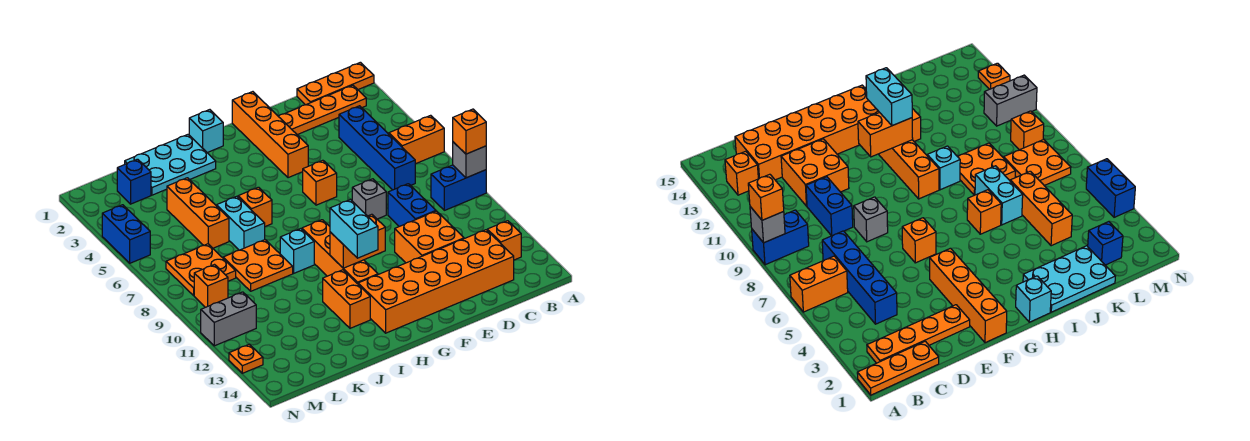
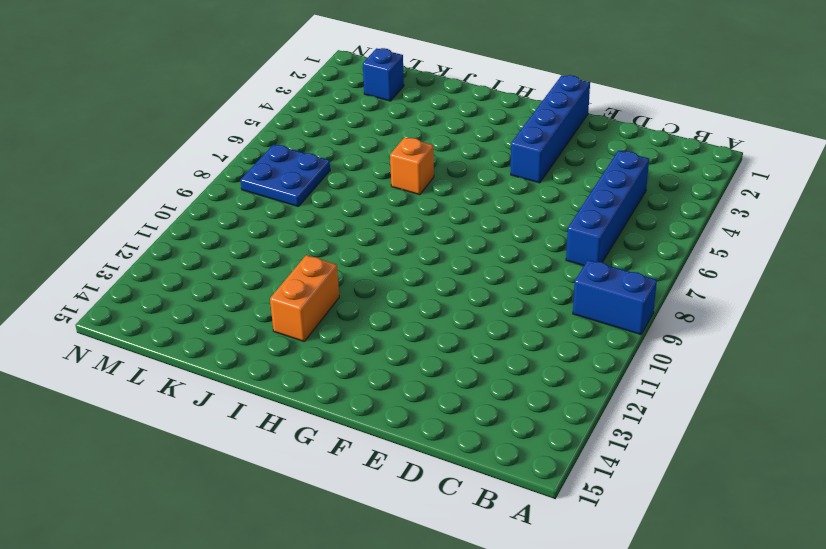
blue brick F1:F4 level 1 -> orange brick F1:F4 level 1
blue plate L7:M8 level 1 -> orange plate L7:M8 level 1
none -> orange plate A1:C1 level 1
none -> orange brick A6:B6 level 1
none -> orange plate B2:E2 level 1
none -> orange brick B13 level 1

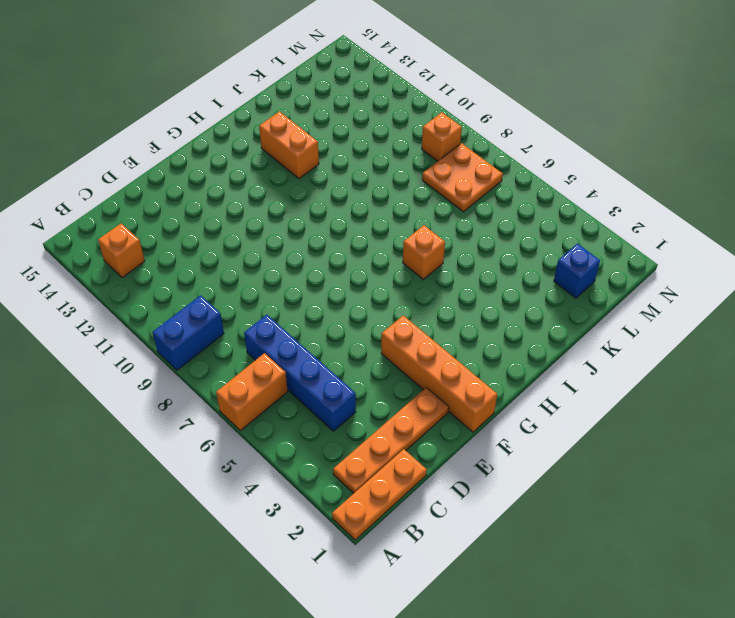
none -> orange brick C13:H14 level 1
none -> blue brick D9:D10 level 1
none -> orange brick D11:E12 level 1
none -> grey brick E8 level 1

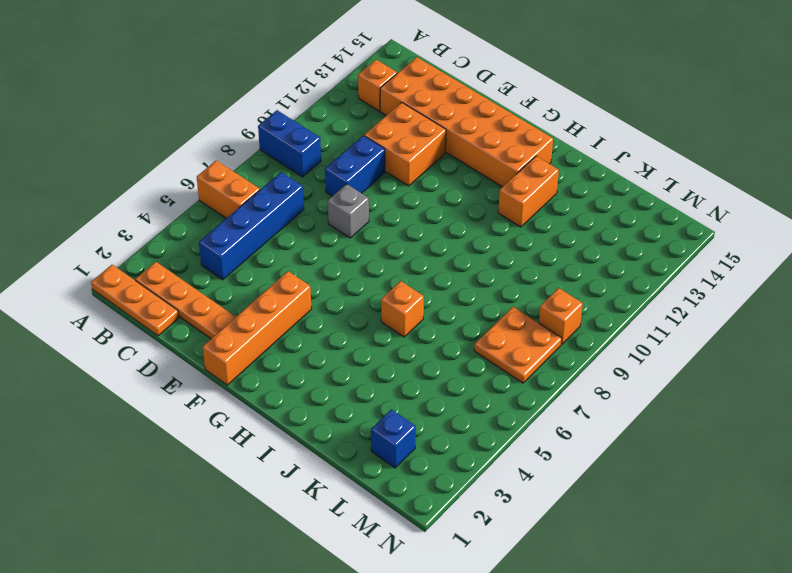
none -> orange brick F6 level 1
none -> cyan brick H1 level 1
none -> orange brick H9:H12 level 1
none -> cyan plate I1:K2 level 1

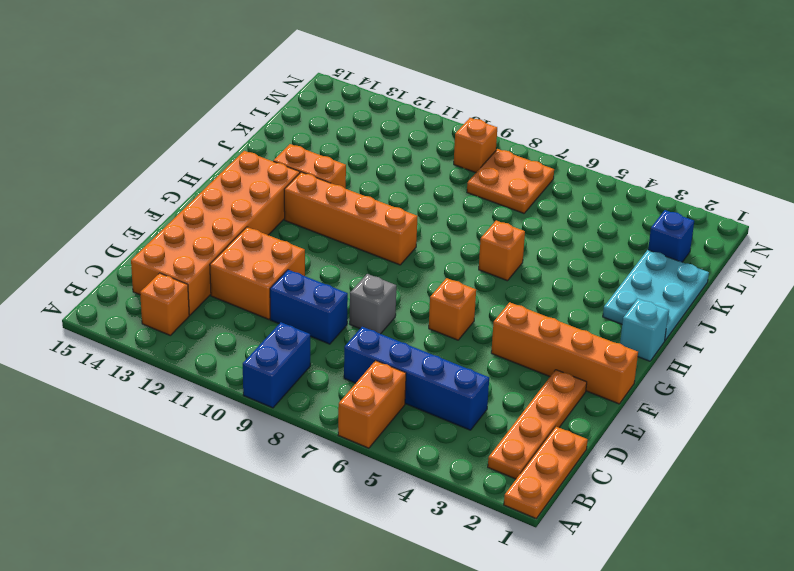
none -> cyan brick I9 level 1
none -> cyan brick J6:J7 level 1
none -> orange plate J8:K9 level 1
none -> orange brick K4:K6 level 1

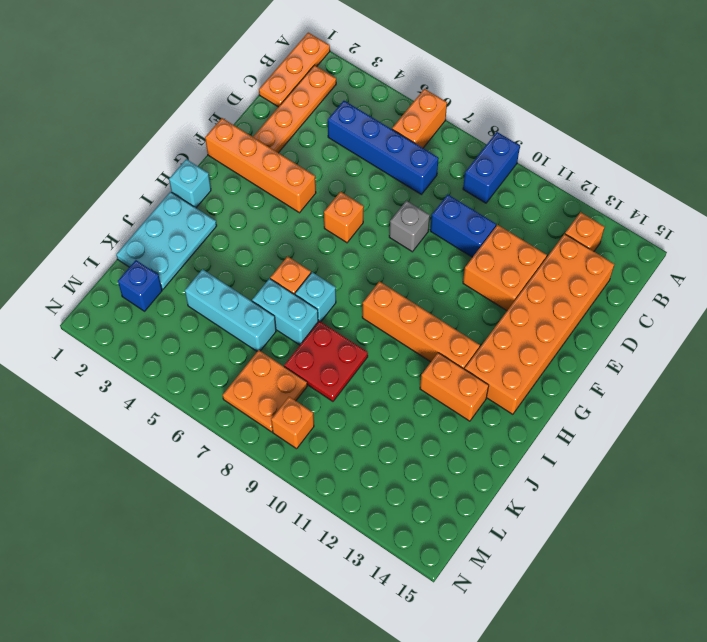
cyan brick I7 level 1 -> cyan brick I9 level 1
red plate J8:K9 level 1 -> orange plate J8:K9 level 1
cyan brick K4:K6 level 1 -> orange brick K4:K6 level 1
none -> grey brick M11:N11 level 1
none -> blue brick N4:N5 level 1
none -> orange plate N13 level 1
none -> grey brick A9 level 2

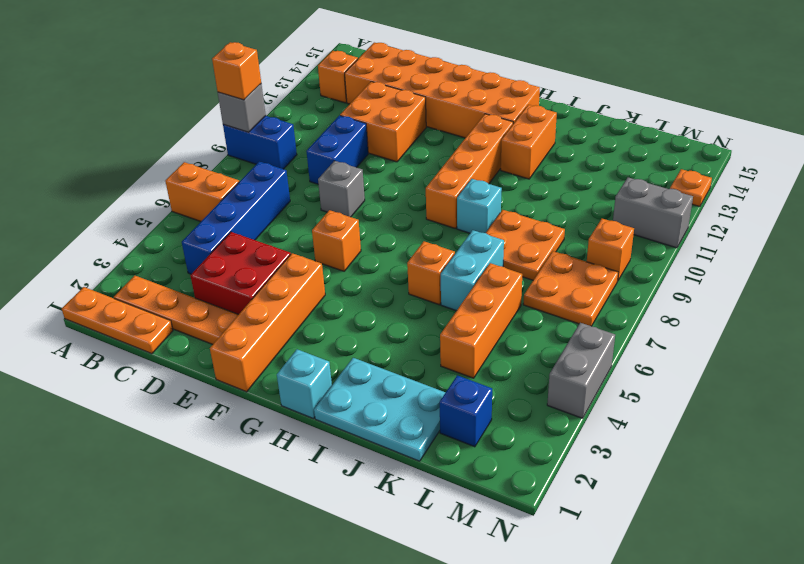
red brick D3:E4 level 1 -> none
grey brick N4:N5 level 1 -> blue brick N4:N5 level 1
none -> orange brick G11:H11 level 2
none -> cyan brick H11:H12 level 3

